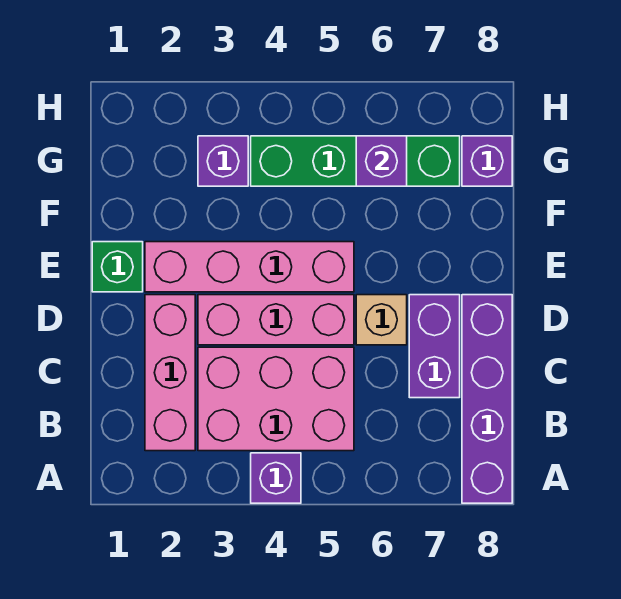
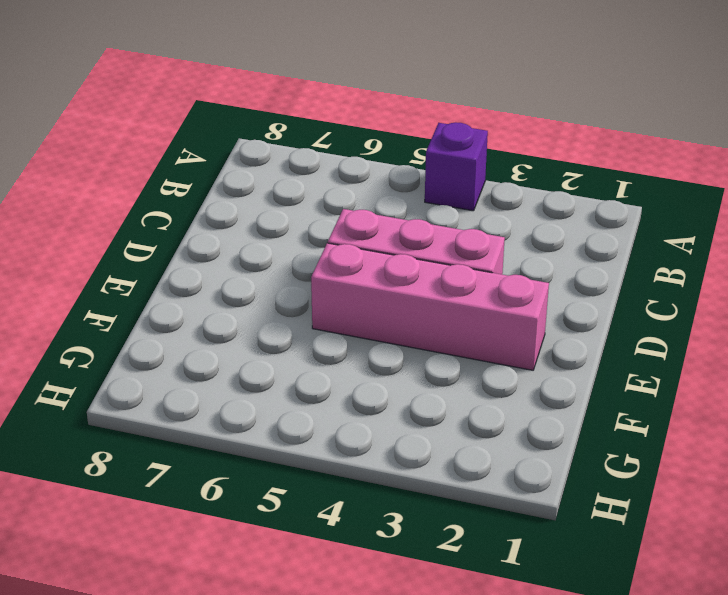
none -> purple brick A8:D8 level 1
none -> pink brick B2:D2 level 1
none -> pink brick B3:C5 level 1

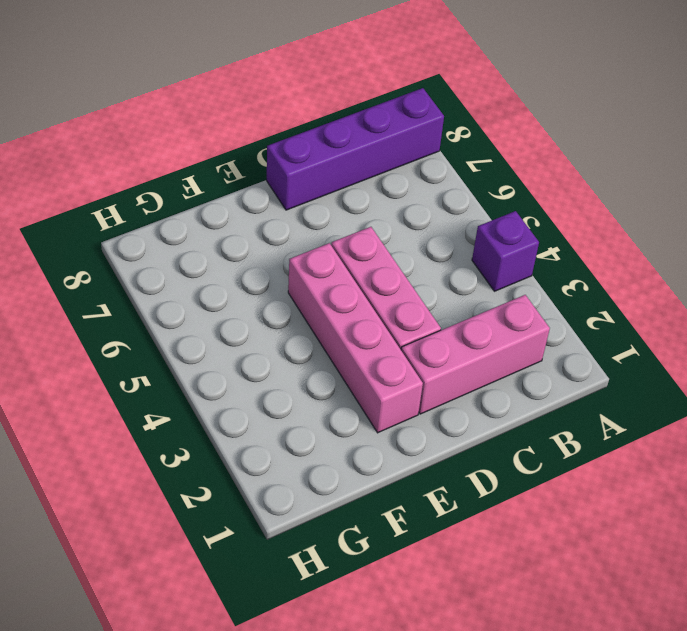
none -> pink brick B3:C5 level 1
none -> purple brick C7:D7 level 1
none -> tan brick D6 level 1

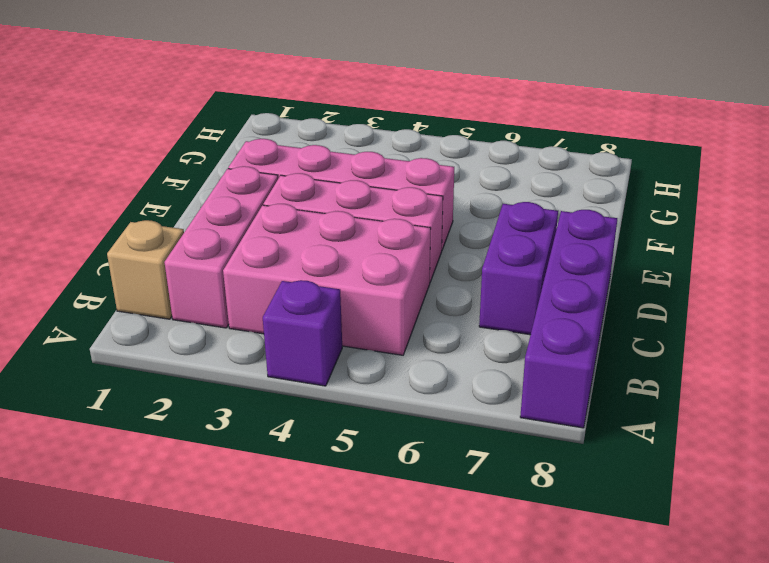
tan brick B1 level 1 -> tan brick D6 level 1
none -> green brick E1 level 1
none -> purple brick G3 level 1
none -> green brick G4:G7 level 1

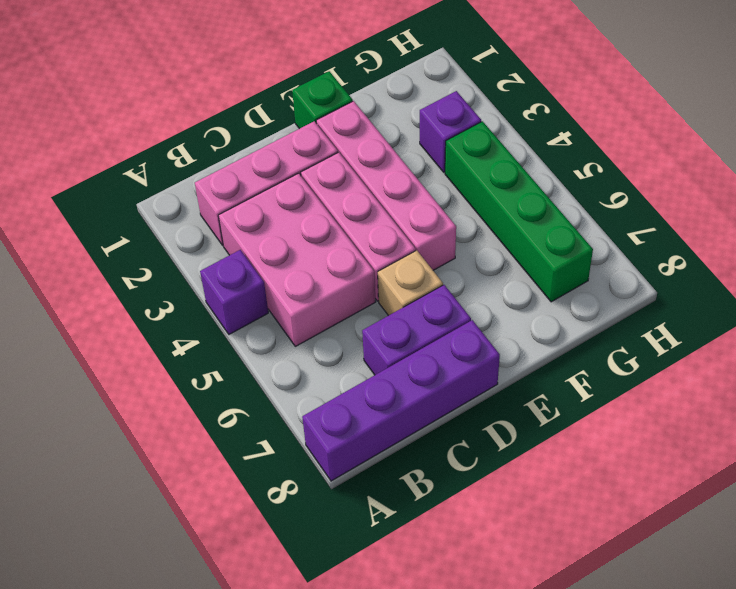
none -> purple brick G8 level 1
none -> purple brick G6 level 2

